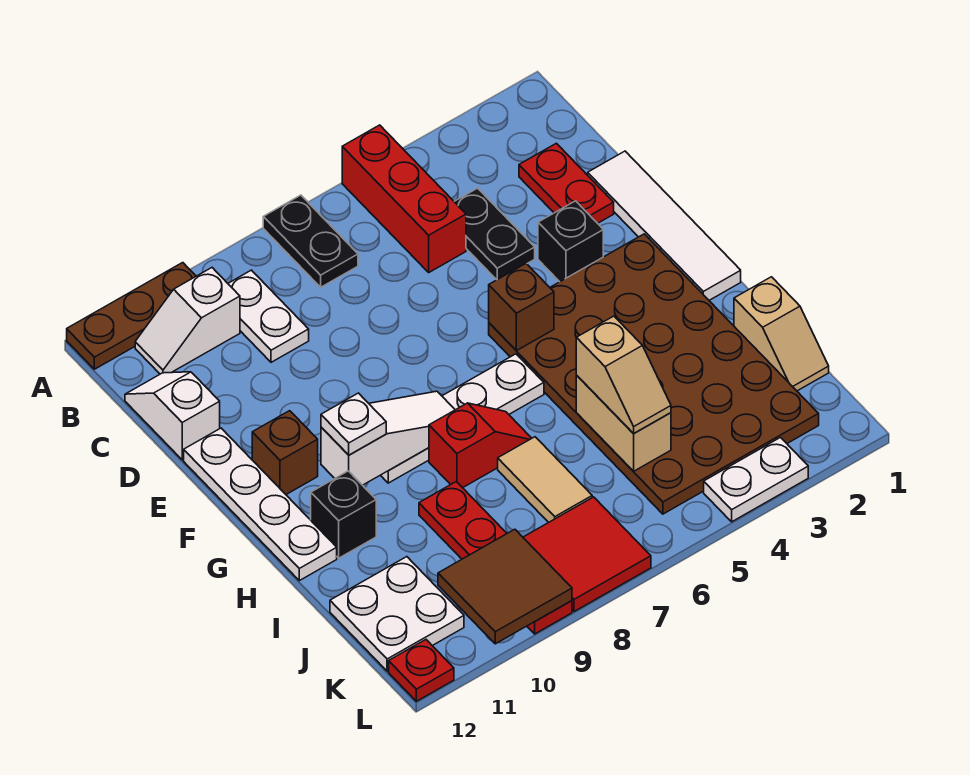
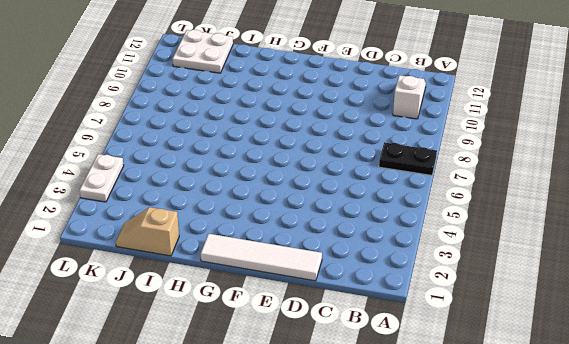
none -> red brick A5:C5 level 1
none -> brown plate A10:A12 level 1
none -> white plate B9:C9 level 1

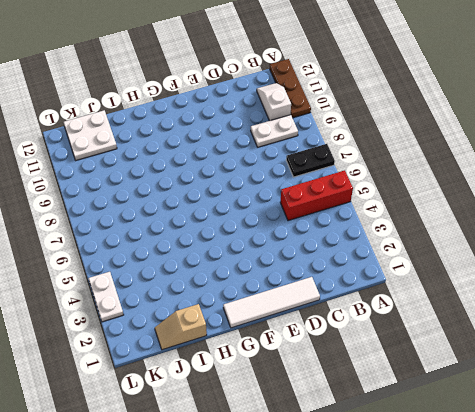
none -> red plate C2:D2 level 1
none -> black plate C4:D4 level 1
none -> white slope C12:D12 level 1 top D

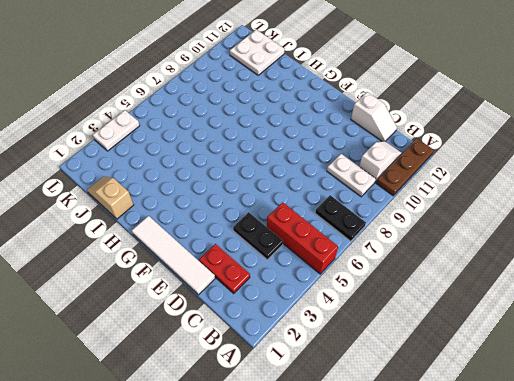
none -> black brick E3 level 1
none -> white plate E12:H12 level 1
none -> brown plate F2:K5 level 1

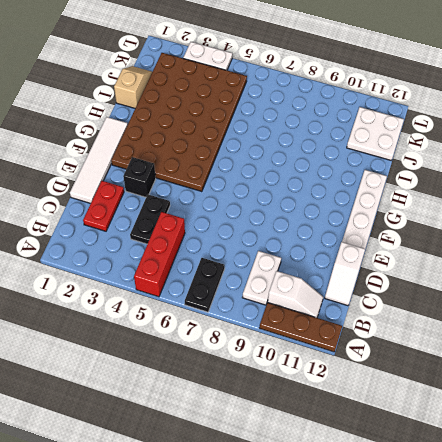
none -> brown brick F11 level 1
none -> white plate G6:G9 level 1
none -> red slope H7:H8 level 1 top 8

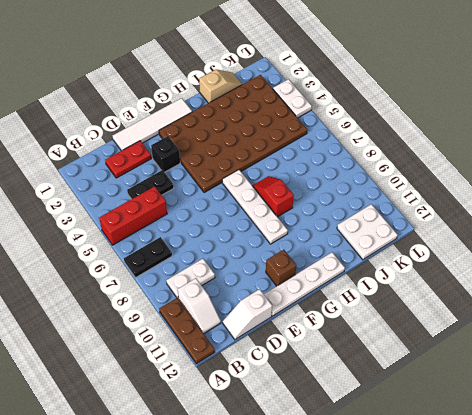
none -> black brick H11 level 1
none -> tan tile I7:J7 level 1
none -> red plate I9:L9 level 1

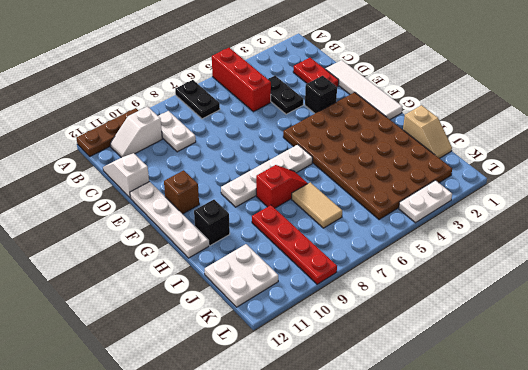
none -> red tile K7:L8 level 1
none -> red plate L12 level 1
none -> brown brick F5 level 2

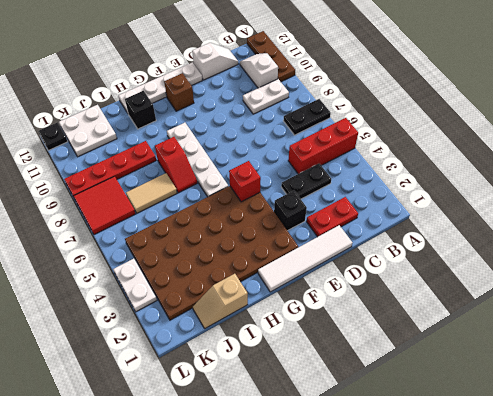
red brick F5 level 2 -> brown brick F5 level 2
black plate L12 level 1 -> red plate L12 level 1
none -> white slope G8:G10 level 2 top 10
none -> tan brick I5:J5 level 2
none -> brown tile K9:L10 level 2

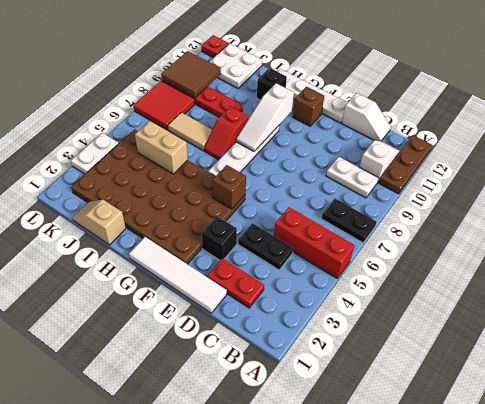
none -> white plate G10 level 3
none -> tan slope I5:J5 level 3 top I

